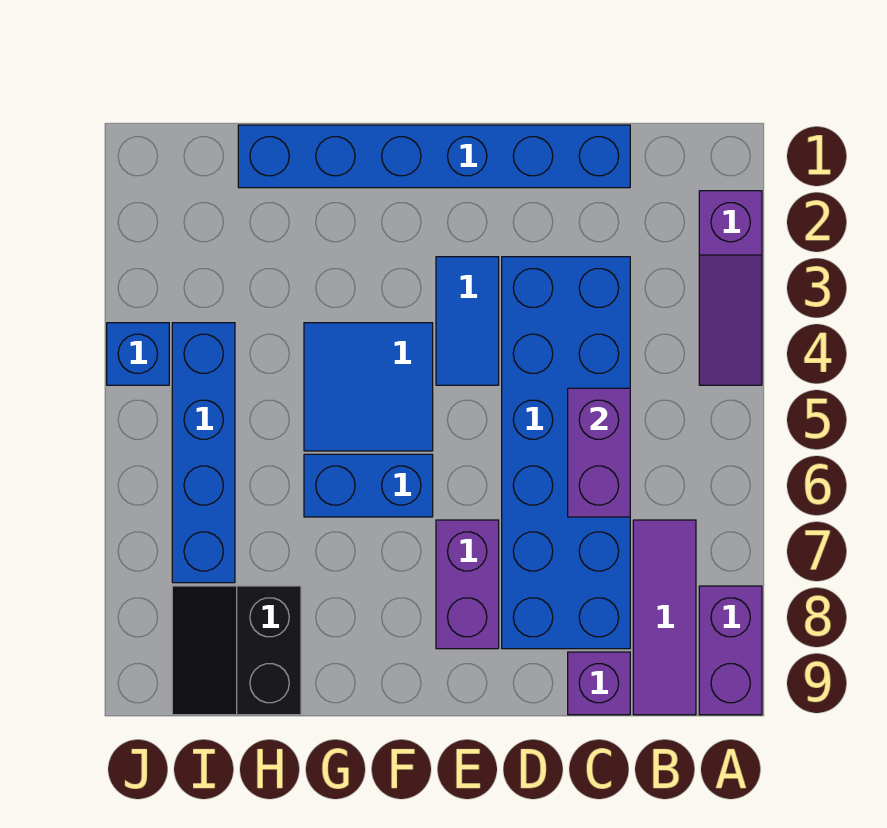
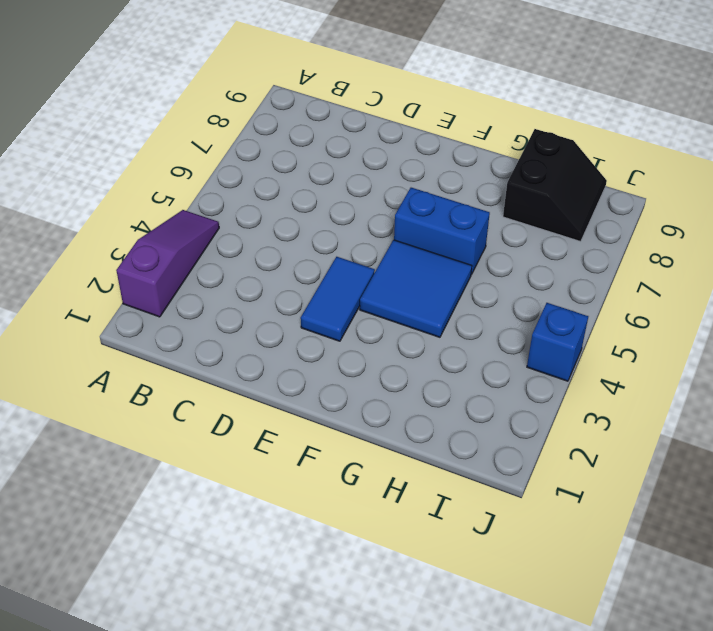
none -> purple brick A8:A9 level 1
none -> purple tile B7:B9 level 1
none -> blue brick C1:H1 level 1

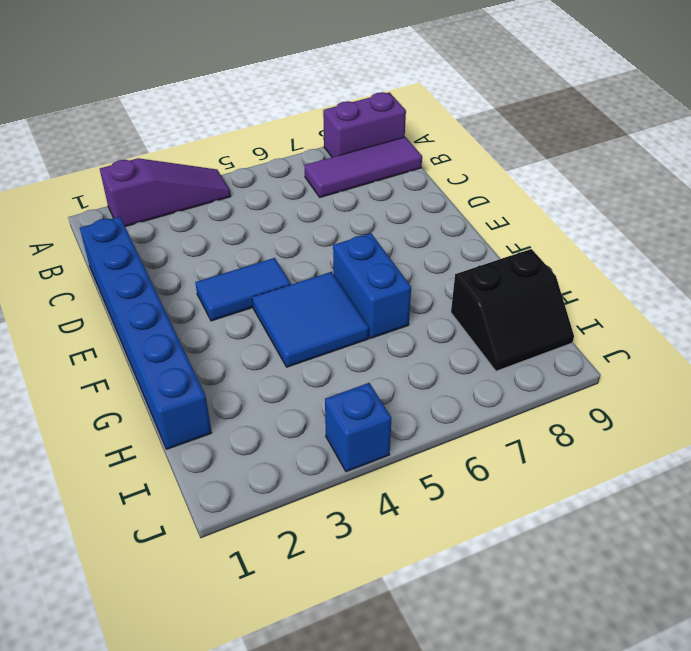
none -> blue brick C3:D8 level 1
none -> purple brick C9 level 1
none -> purple brick E7:E8 level 1

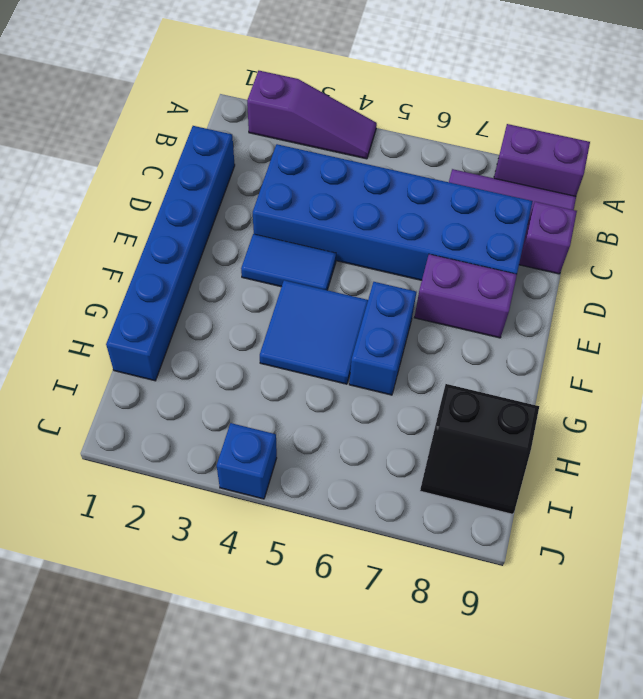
none -> blue brick I4:I7 level 1
none -> purple brick C5:C6 level 2

